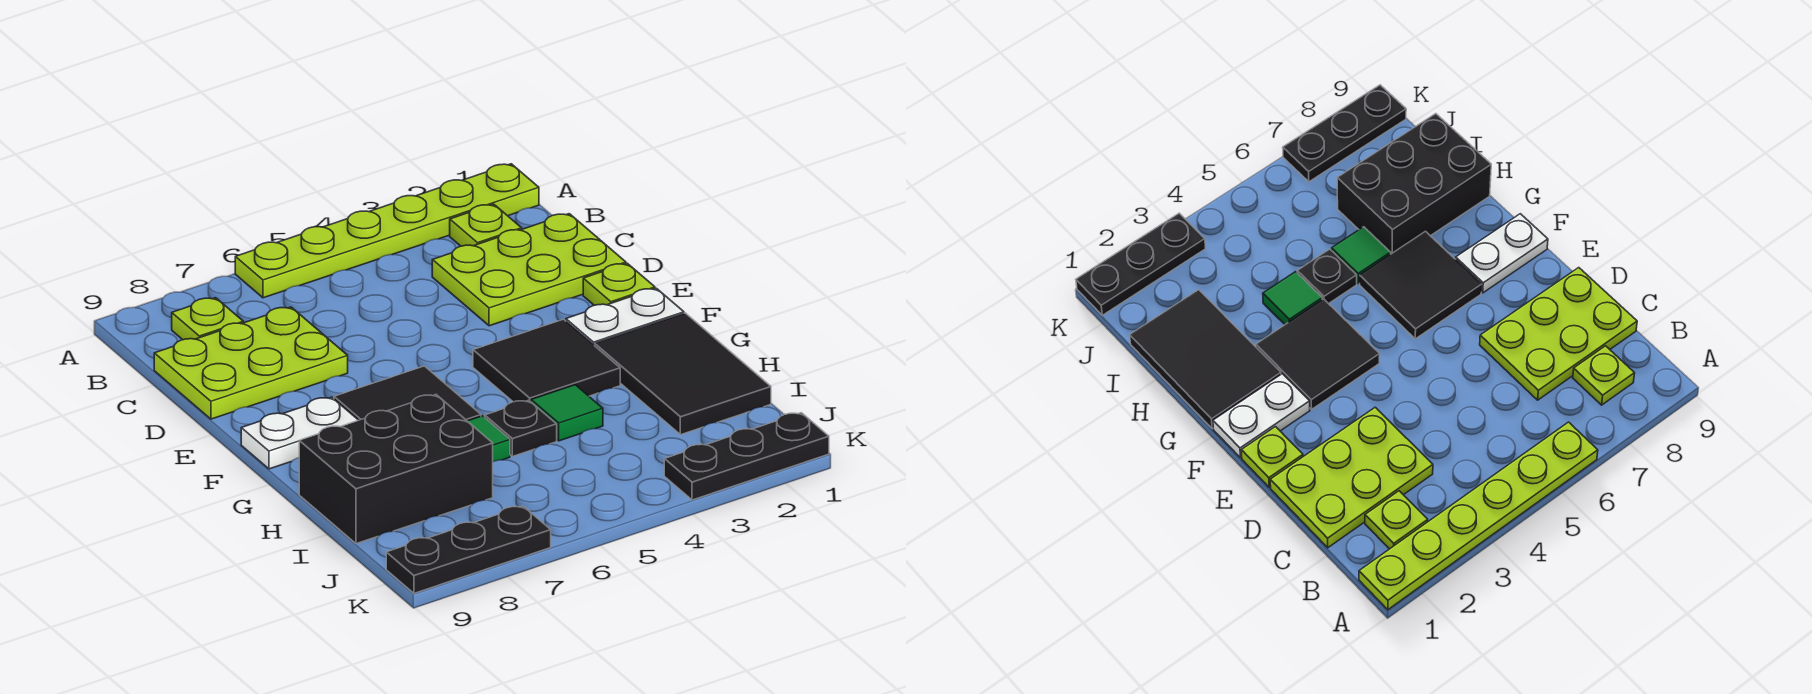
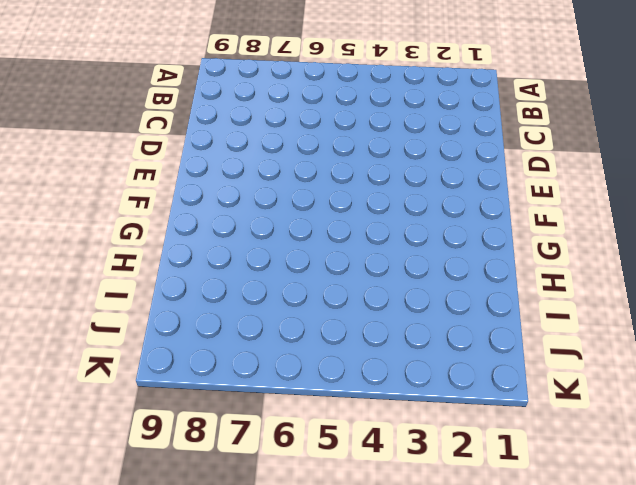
none -> lime plate A1:A6 level 1
none -> lime plate B2 level 1
none -> lime plate B8 level 1

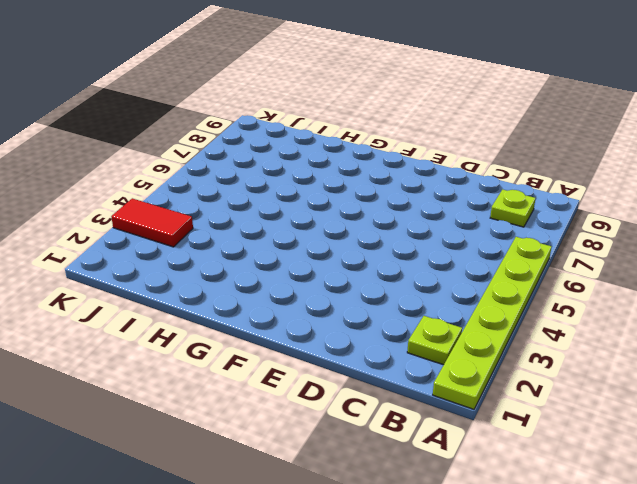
red tile J3:K3 level 1 -> black plate K1:K3 level 1
none -> lime plate C1:D3 level 1
none -> lime plate C7:D9 level 1
none -> lime plate E1 level 1

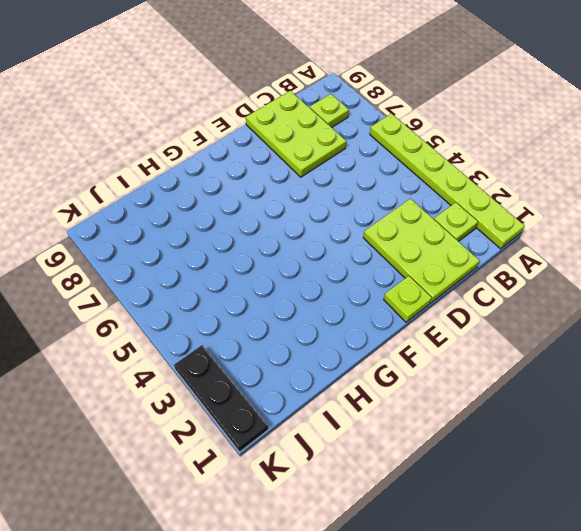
none -> white plate F1:F2 level 1
none -> black tile F3:G4 level 1
none -> black tile F6:G7 level 1

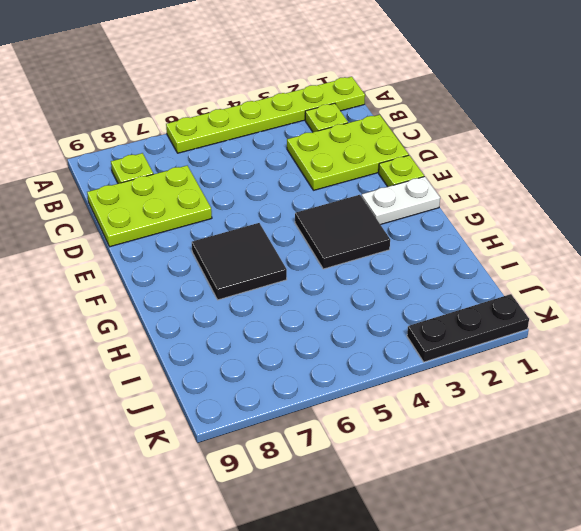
none -> white plate F8:F9 level 1
none -> black tile G1:I2 level 1
none -> green tile H4 level 1

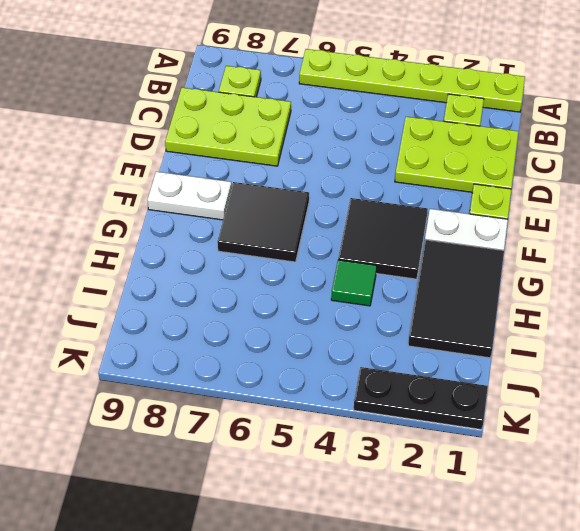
none -> black plate H5 level 1
none -> green tile H6 level 1
none -> black brick H7:I9 level 1

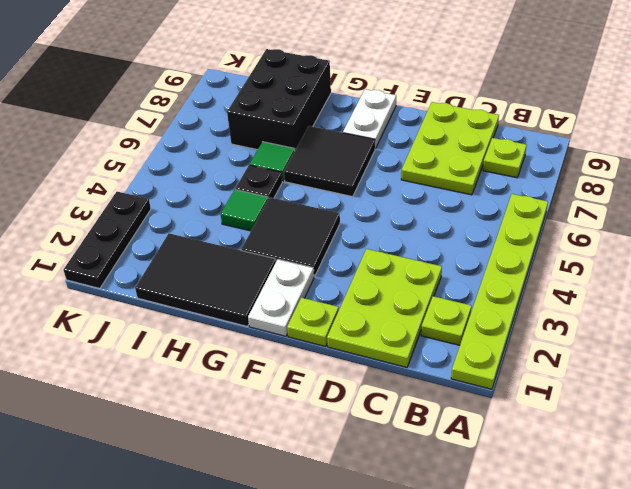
none -> black plate K7:K9 level 1

